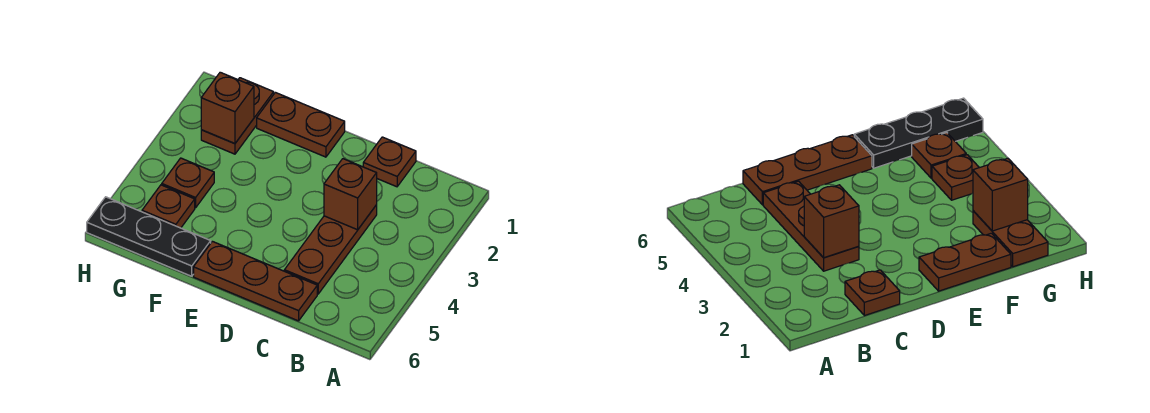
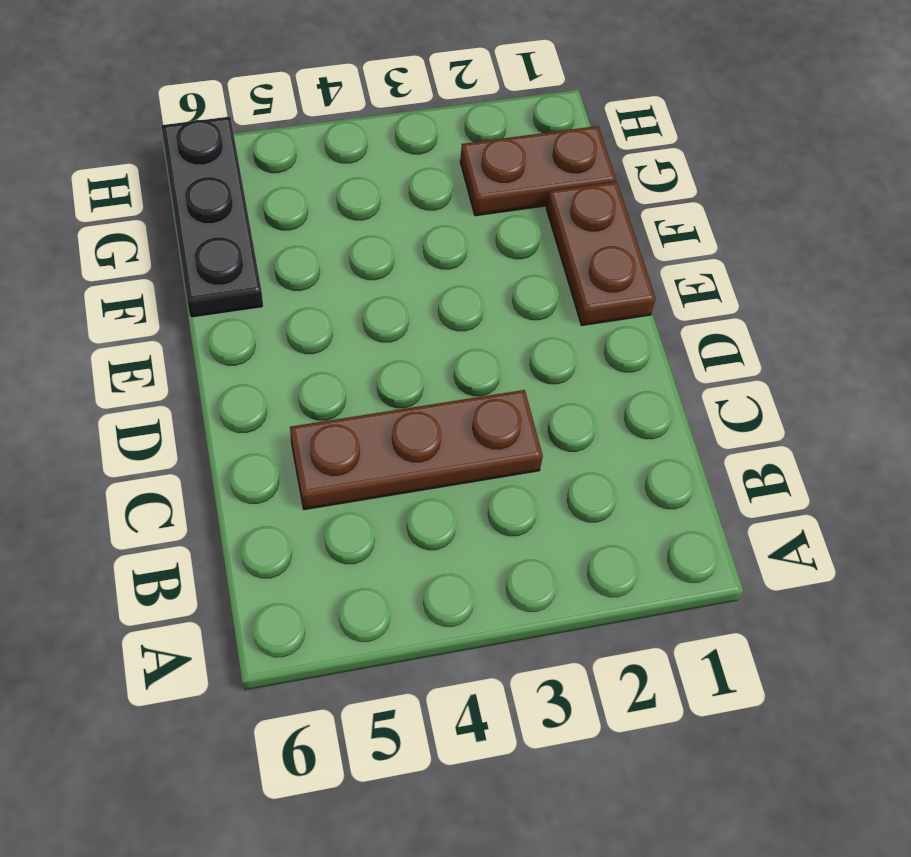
none -> brown plate C1 level 1
none -> brown plate C6:E6 level 1

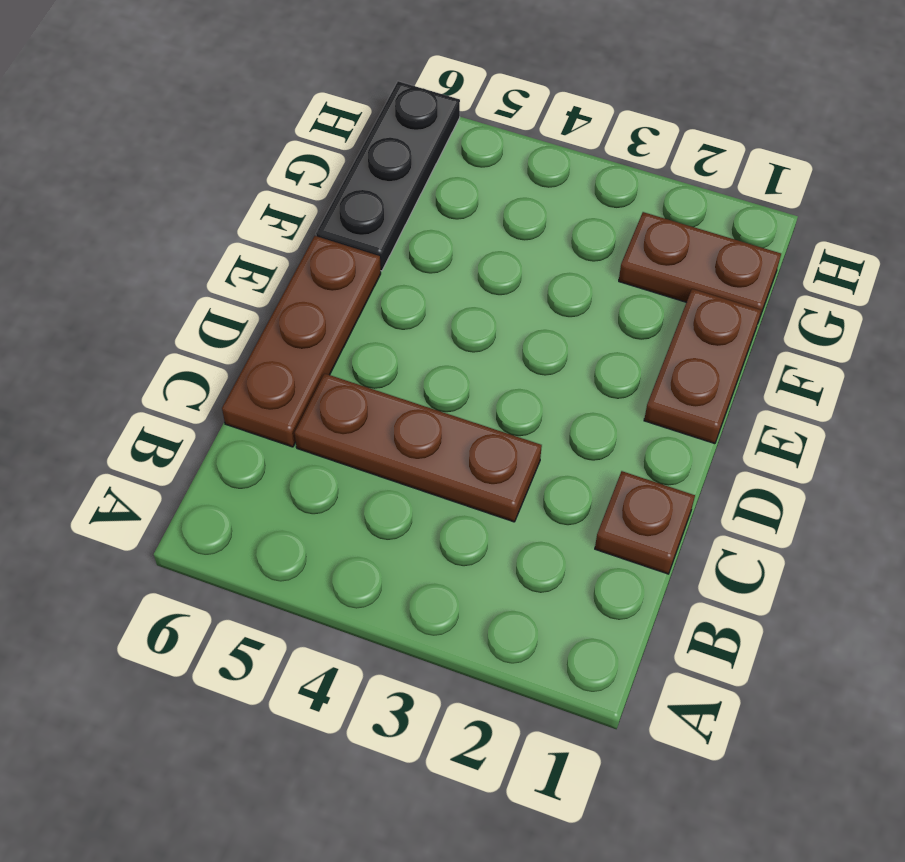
none -> brown plate G4 level 1
none -> brown plate G5 level 1

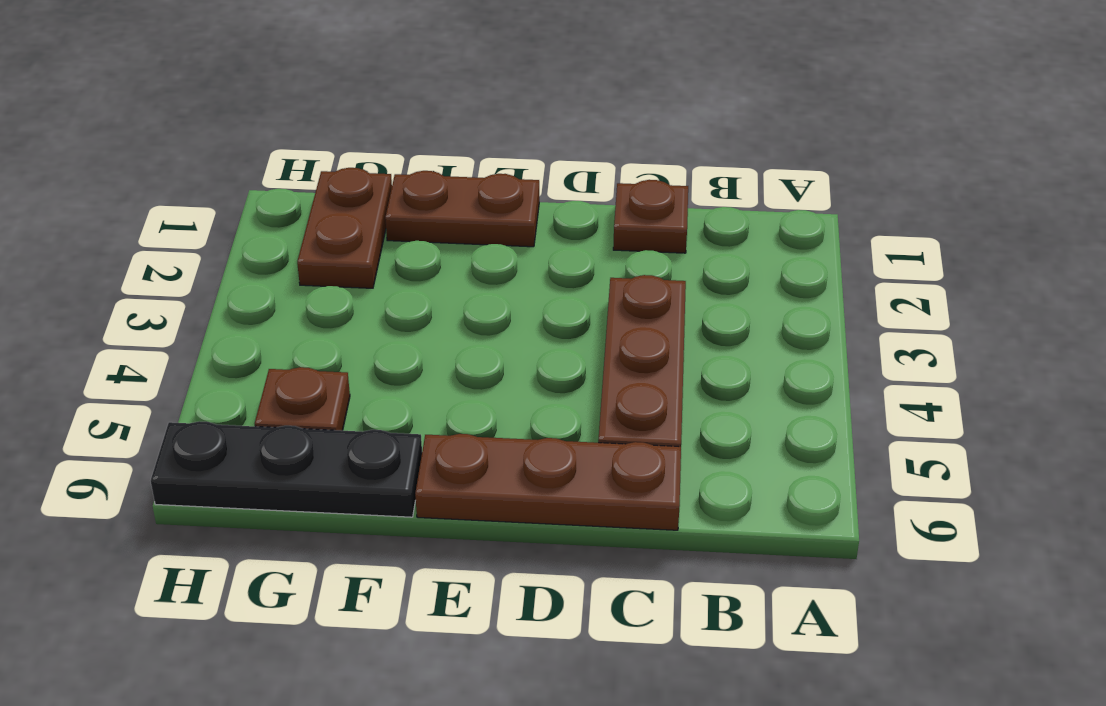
none -> brown plate G4 level 1
none -> brown brick C3 level 2

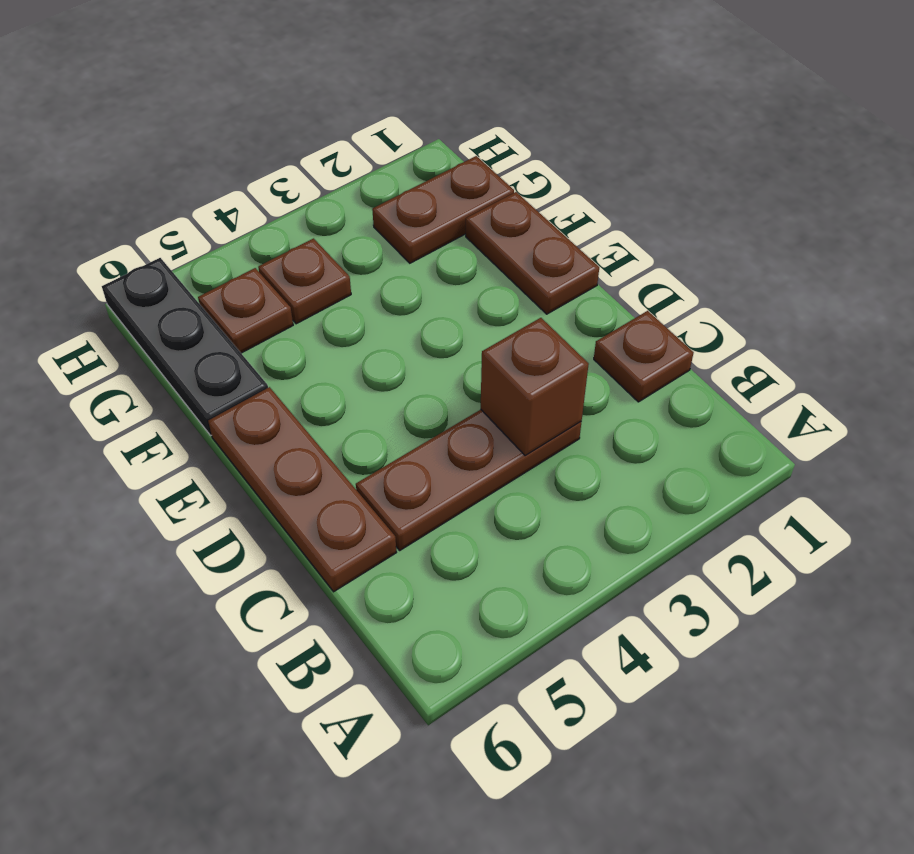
none -> brown brick G2 level 2

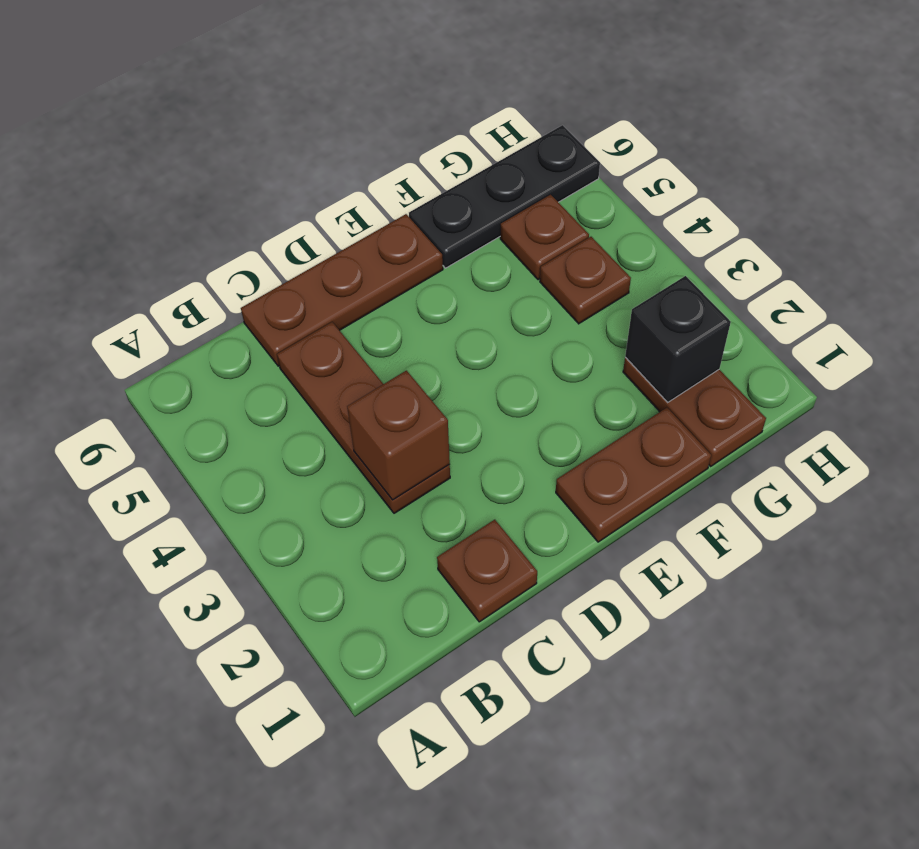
black brick G2 level 2 -> brown brick G2 level 2

